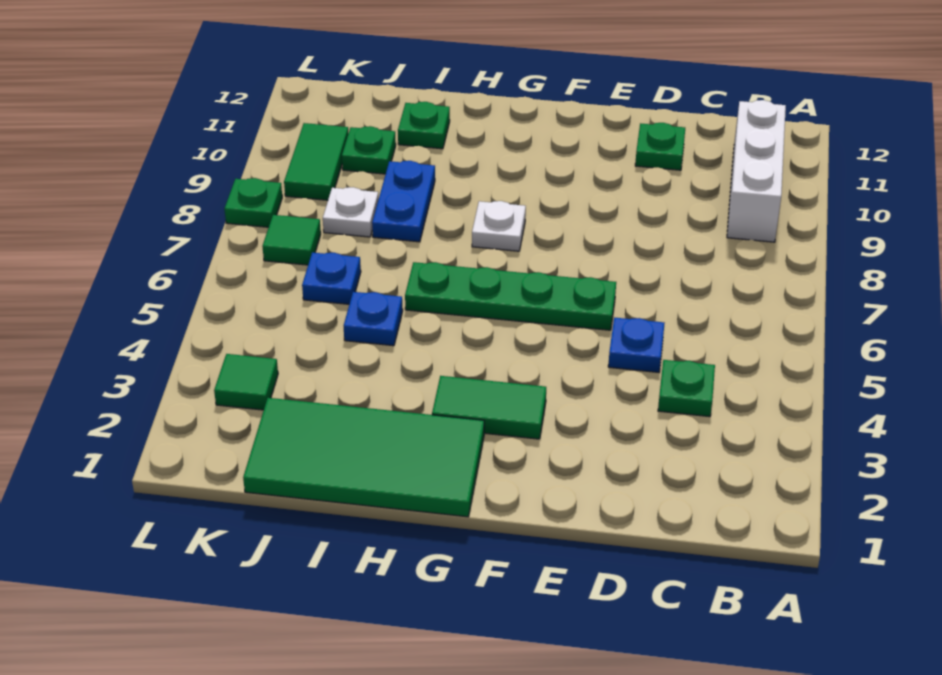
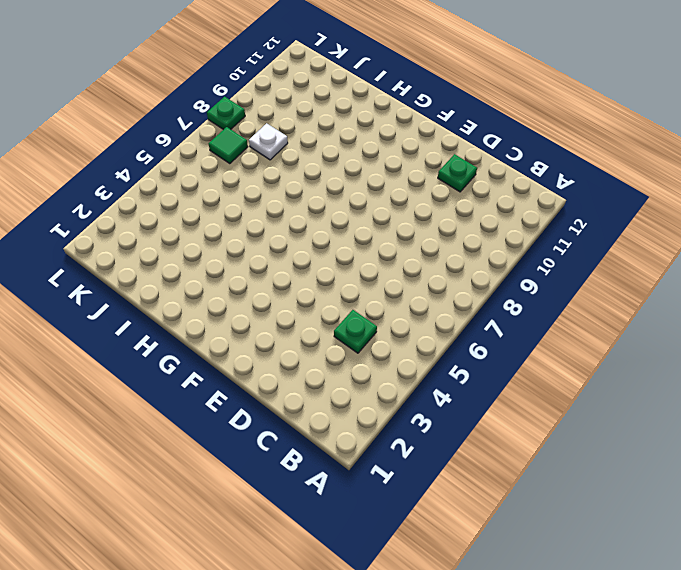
none -> white brick B9:B11 level 1
none -> blue plate D5 level 1
none -> green plate E6:H6 level 1

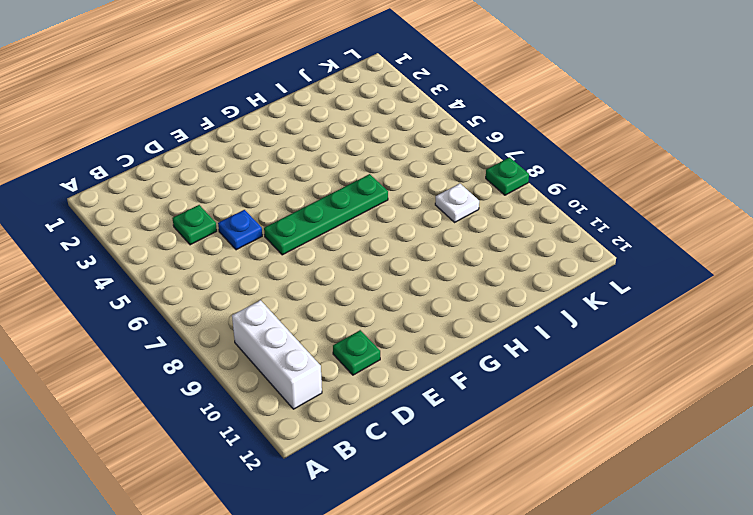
none -> green tile F3:G3 level 1
none -> green tile G1:J2 level 1
none -> white plate G8 level 1

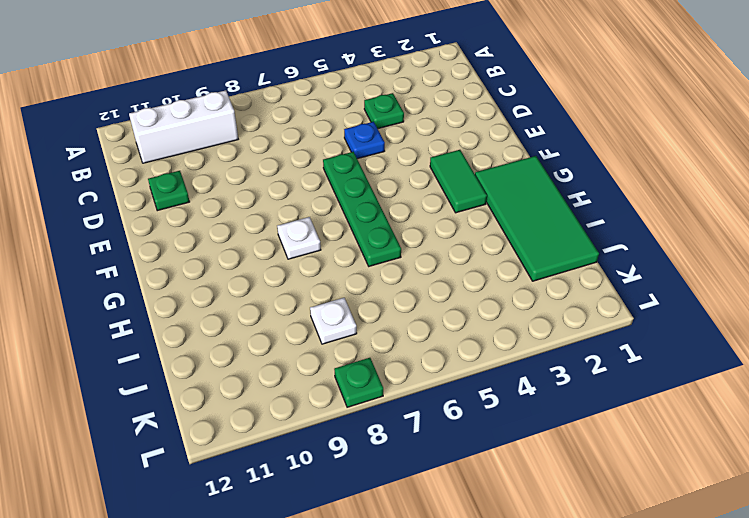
none -> blue plate I5 level 1
none -> blue plate I8:I9 level 1
none -> green plate I11 level 1

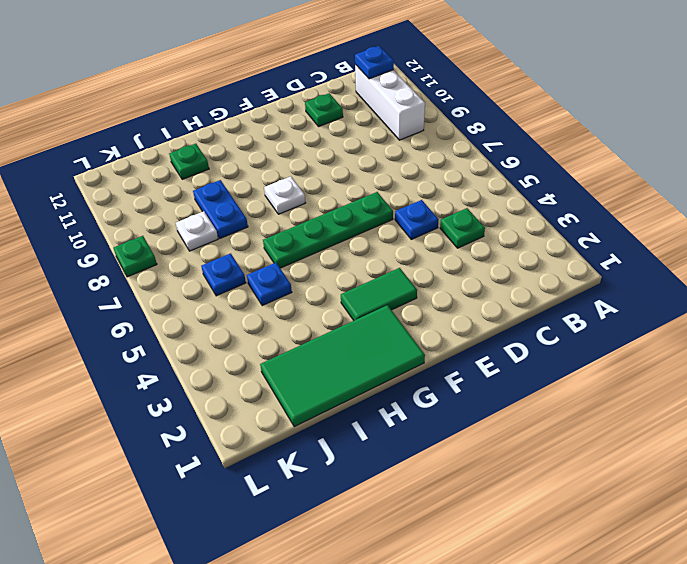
blue plate B11 level 2 -> none
none -> green plate J10 level 1
none -> green tile K3 level 1
none -> green tile K7 level 1

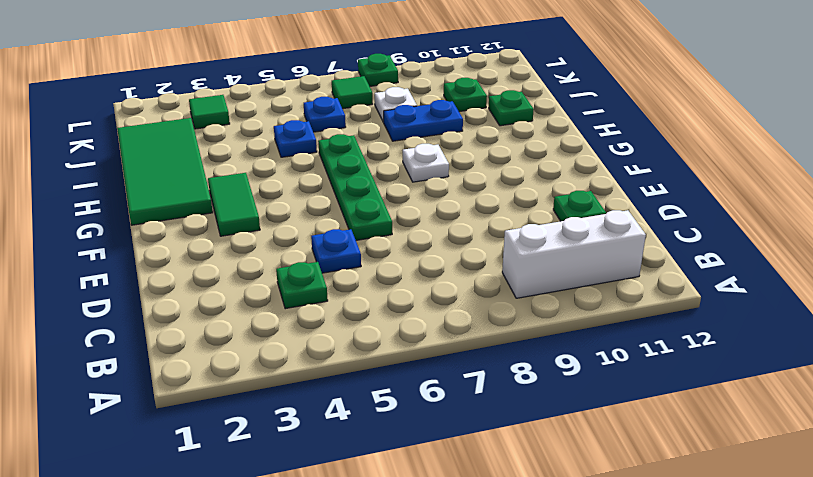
none -> green tile K9:K10 level 1

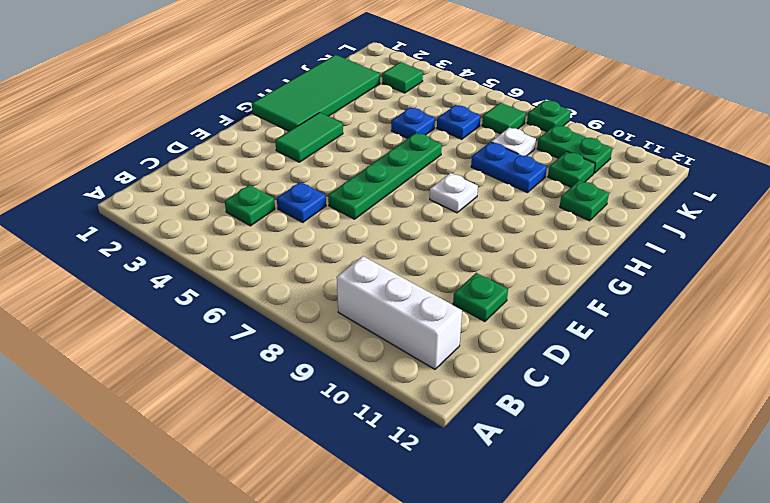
green plate K9:K10 level 1 -> green tile K9:K10 level 1

